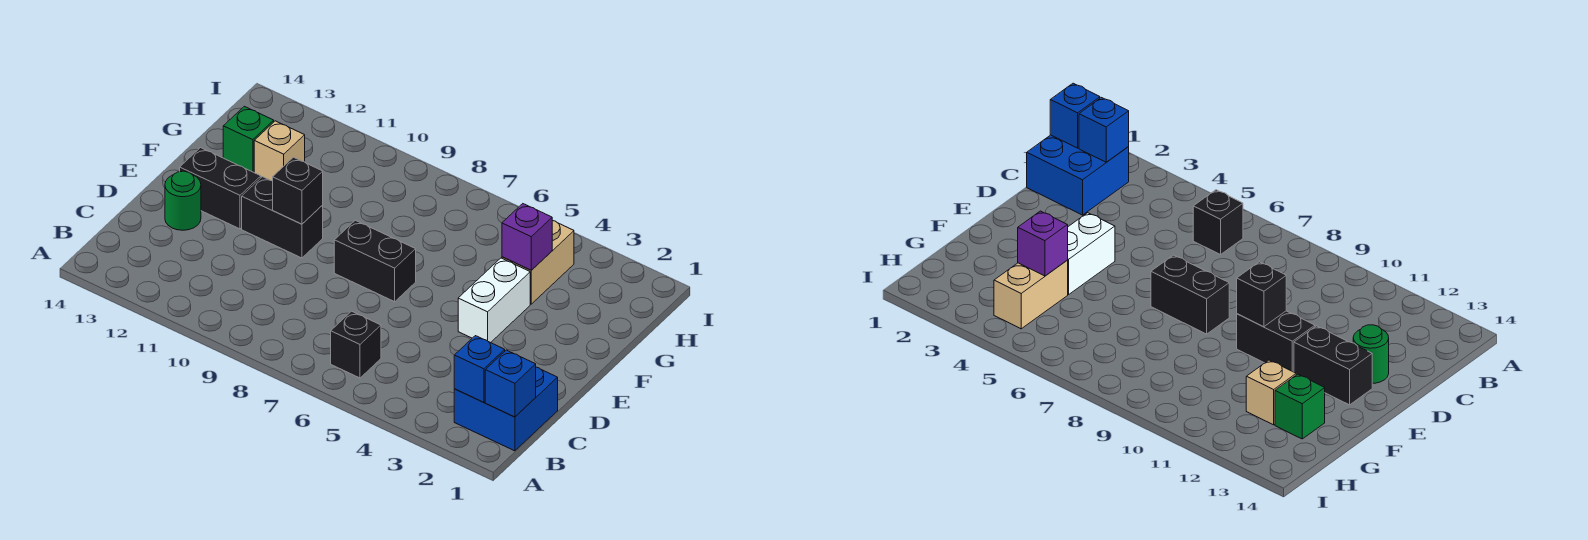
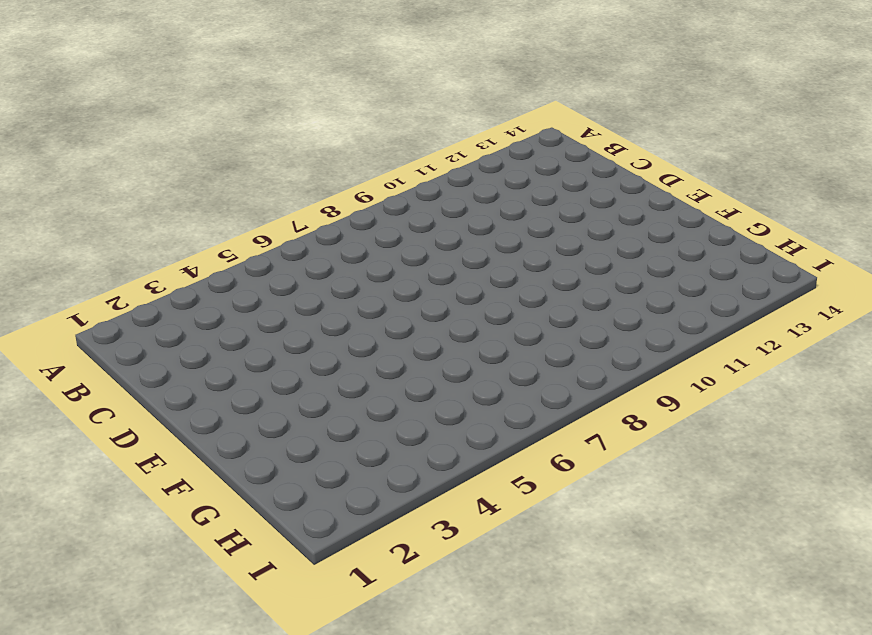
none -> blue brick B1:C2 level 1
none -> black brick B6 level 1
none -> green round brick D13 level 1

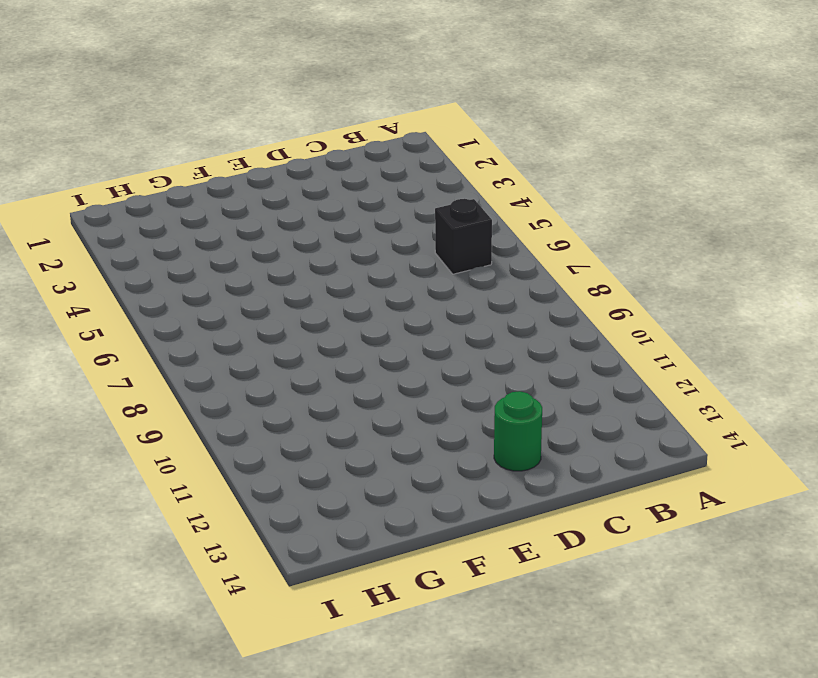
none -> blue brick B1:C2 level 1
none -> white brick E4:F4 level 1
none -> black brick E7:E8 level 1

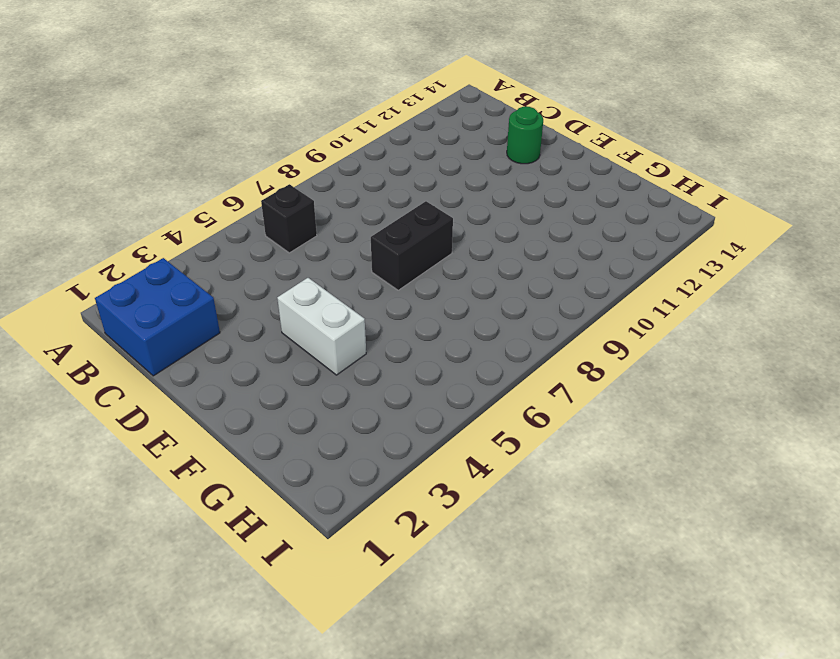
none -> black brick E10:E11 level 1
none -> black brick E12:E13 level 1
none -> tan brick G4:H4 level 1

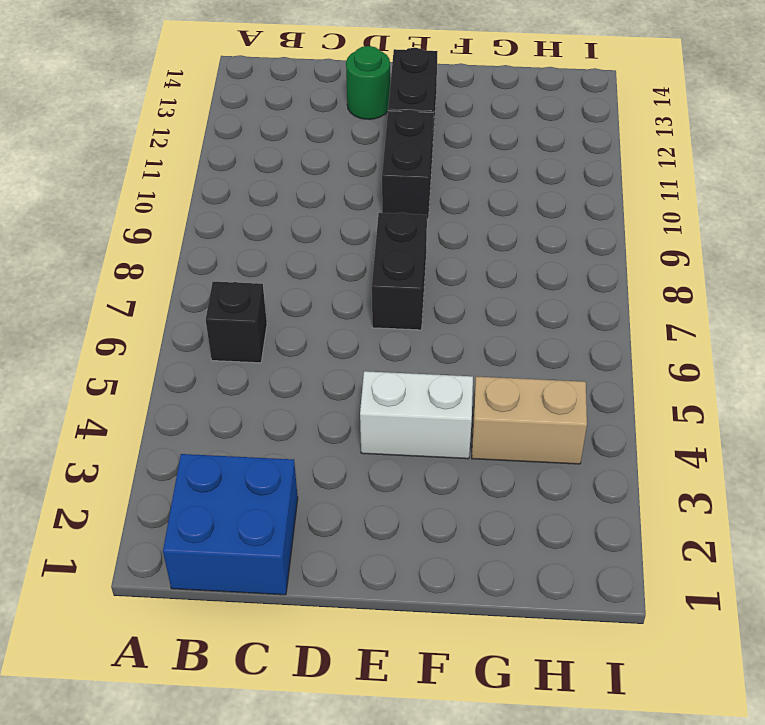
none -> tan brick G12 level 1
none -> green brick G13 level 1
none -> blue brick B1 level 2

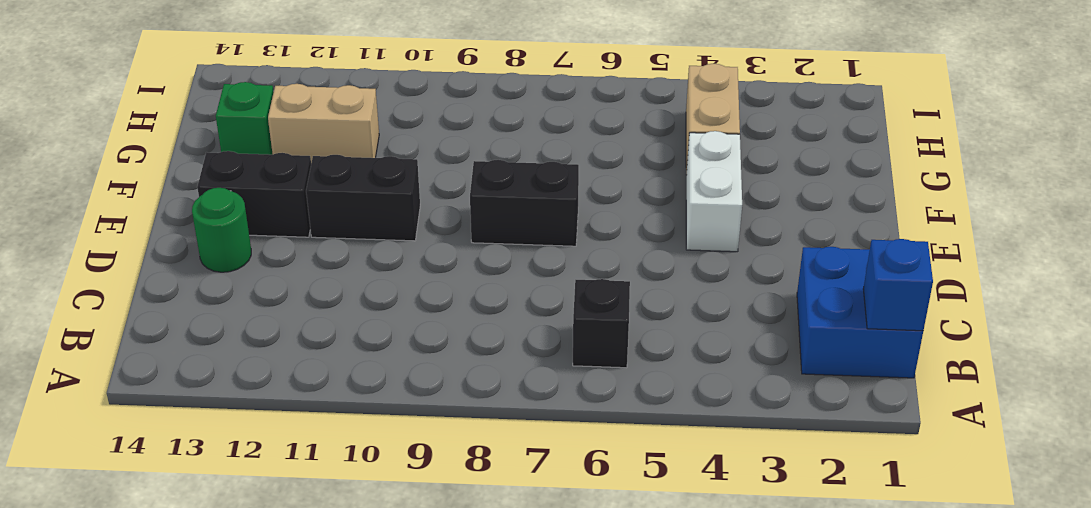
tan brick G11:G12 level 1 -> tan brick G12 level 1
none -> blue brick B2 level 2
none -> black brick E10 level 2
none -> purple brick G4 level 2

